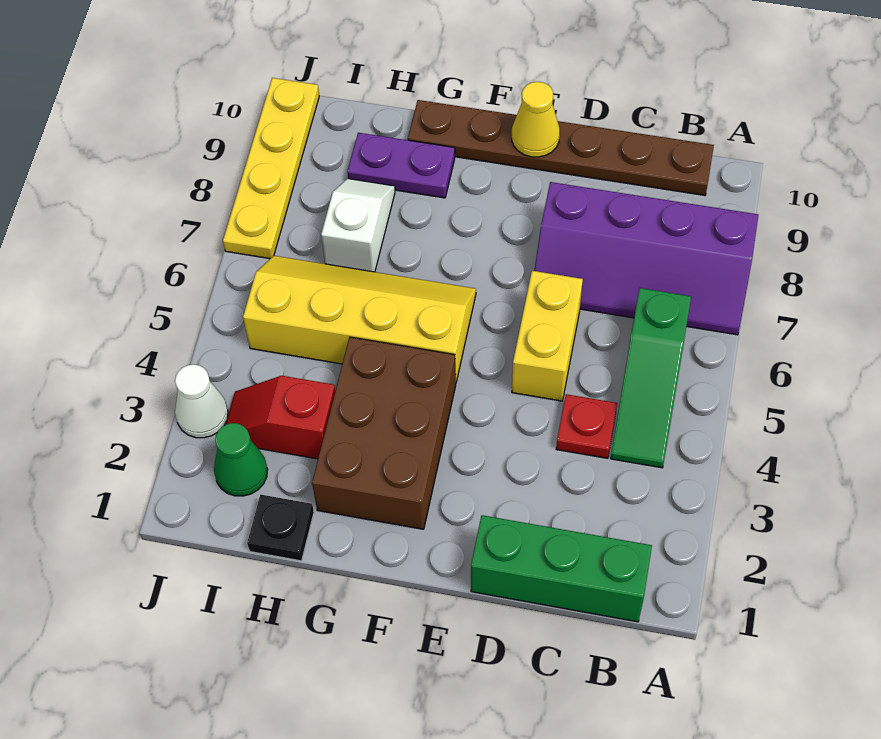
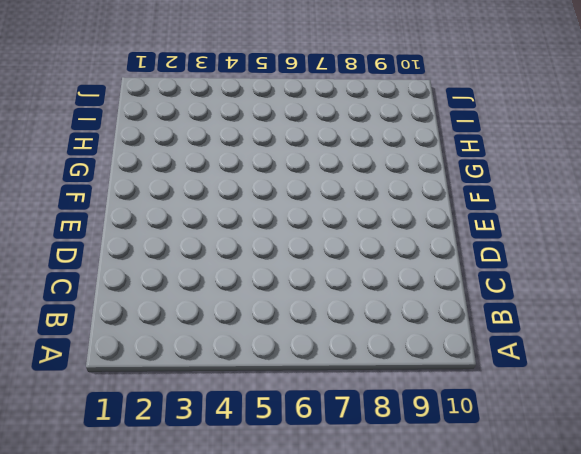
none -> purple slope A7:D8 level 1 top 8
none -> green brick B1:D1 level 1
none -> green slope B4:B6 level 1 top 6

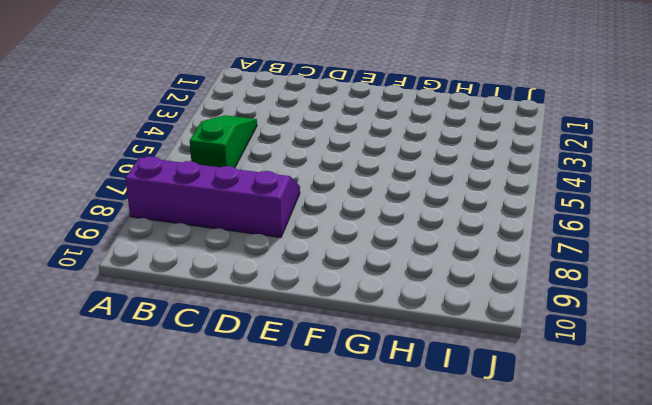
none -> green brick B1:D1 level 1
none -> brown plate B10:G10 level 1
none -> red plate C4 level 1

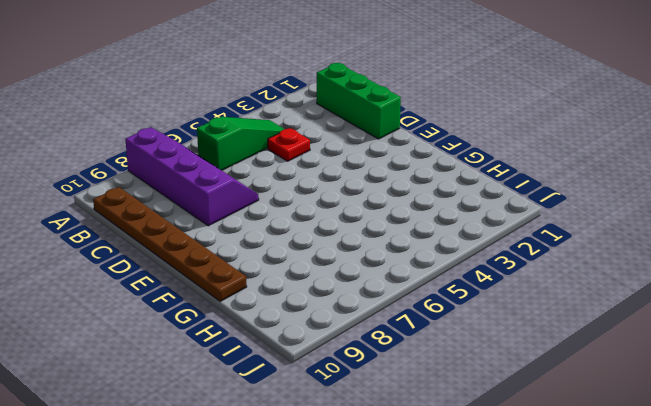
none -> yellow brick D5:D6 level 1
none -> brown brick F2:G4 level 1
none -> yellow slope F5:I6 level 1 top 5

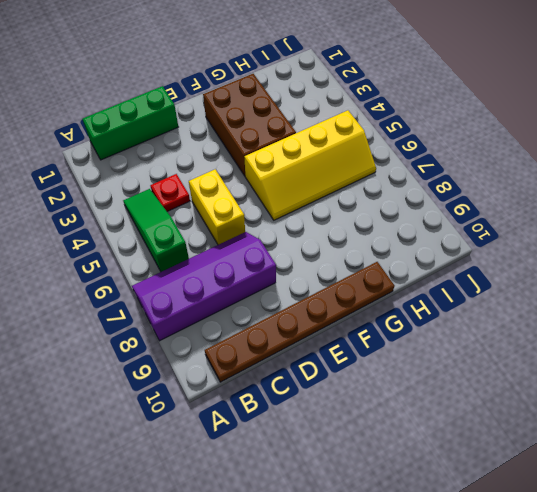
none -> purple plate G9:H9 level 1
none -> black plate H1 level 1
none -> red slope H3:I3 level 1 top H

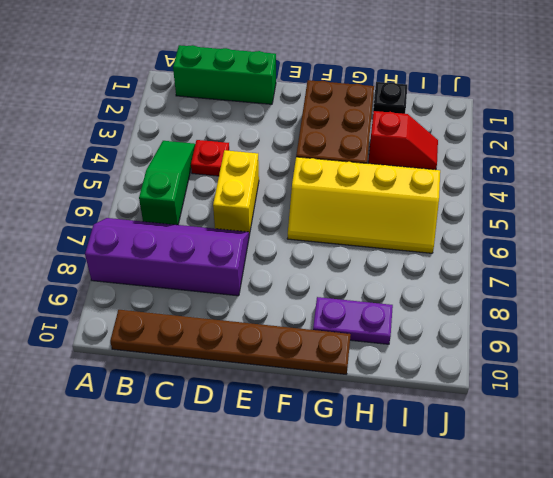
none -> white slope H7:H8 level 1 top 7
none -> green cone I2 level 1
none -> white cone J3 level 1

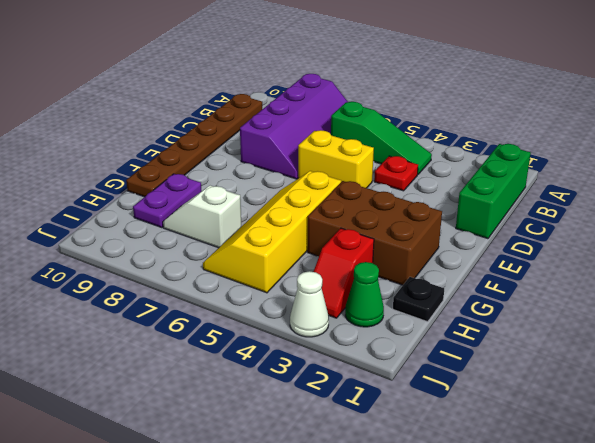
none -> yellow plate J7:J10 level 1
none -> yellow cone E10 level 2

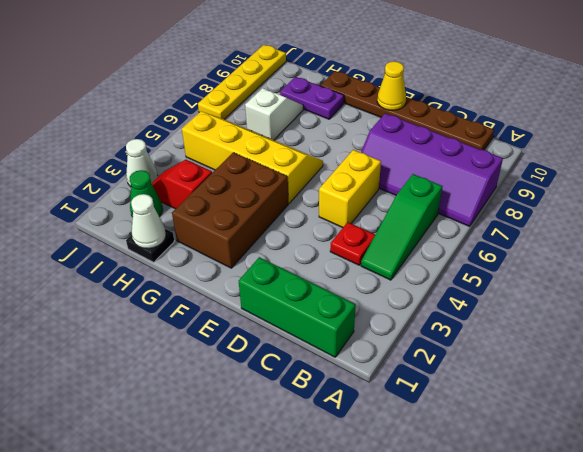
white cone H1 level 2 -> none

